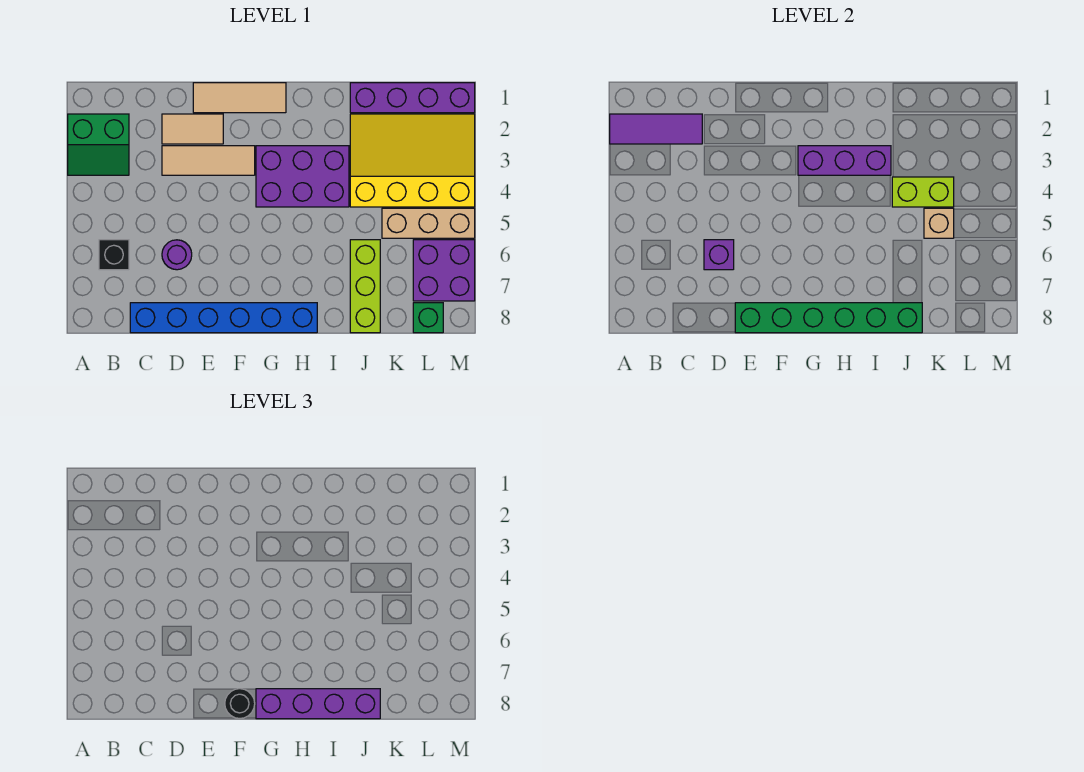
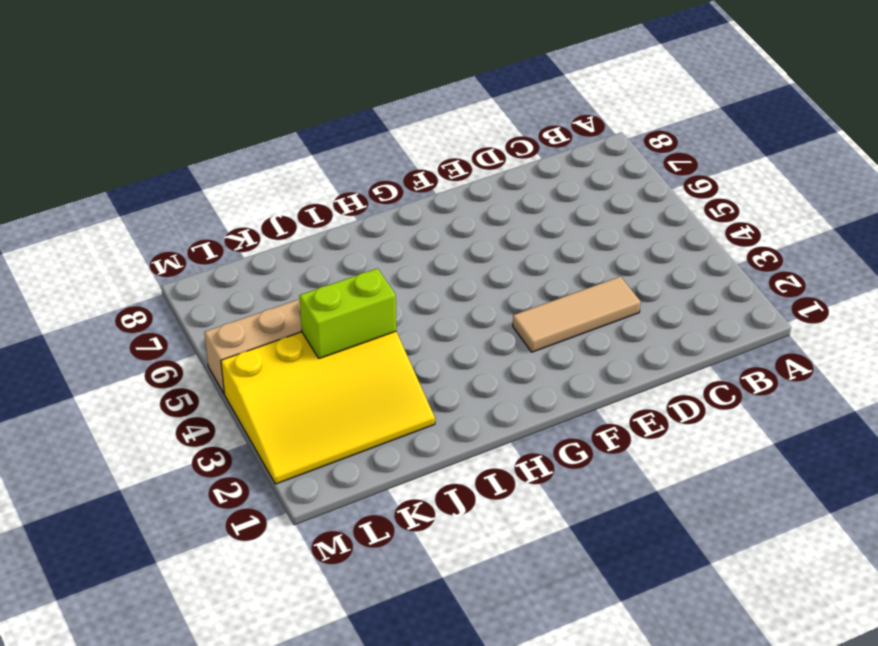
none -> green slope A2:B3 level 1 top 2
none -> black brick B6 level 1
none -> blue brick C8:H8 level 1

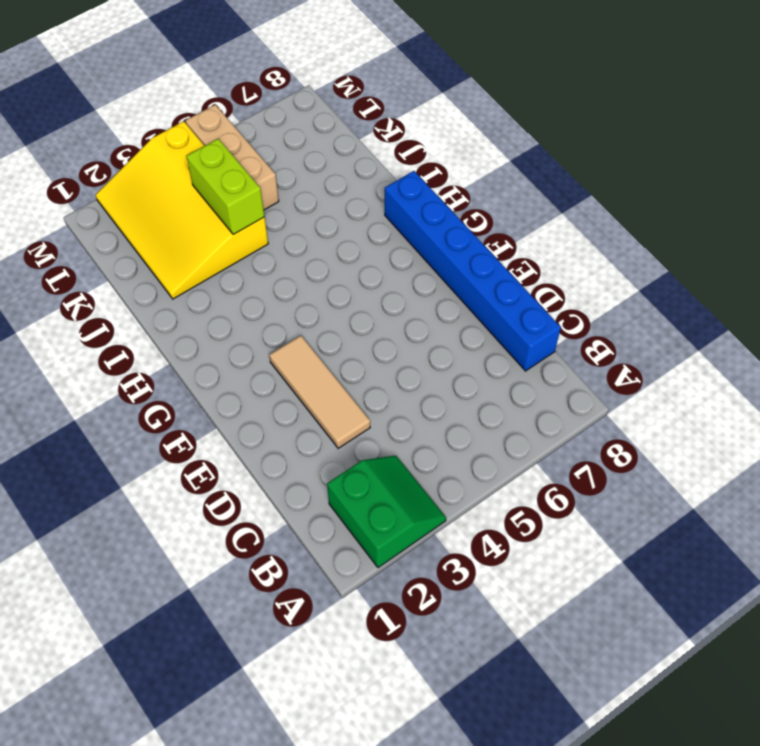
none -> black brick B6 level 1
none -> tan tile D2:E2 level 1
none -> purple round brick D6 level 1

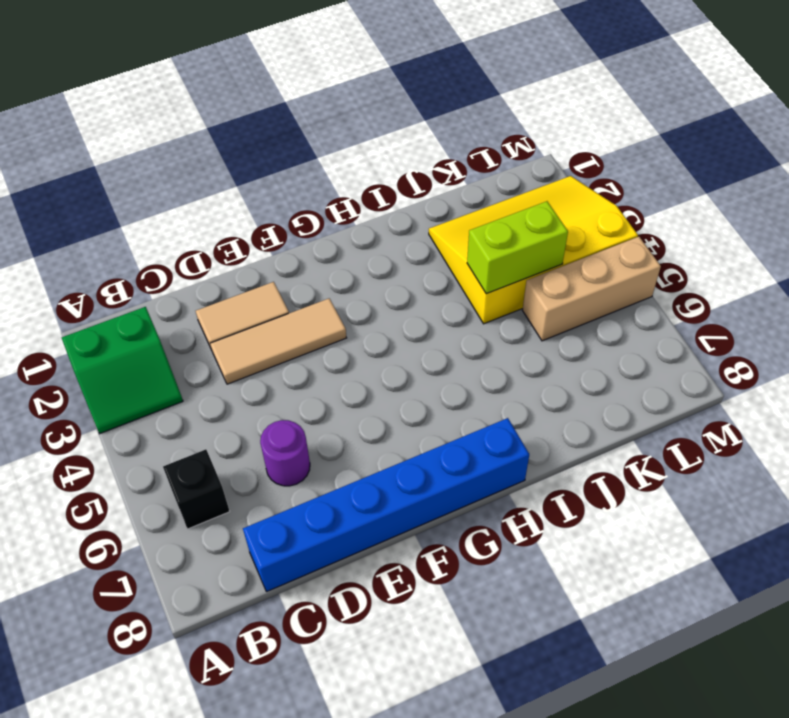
none -> tan tile E1:G1 level 1
none -> purple brick G3:I4 level 1
none -> purple brick J1:M1 level 1

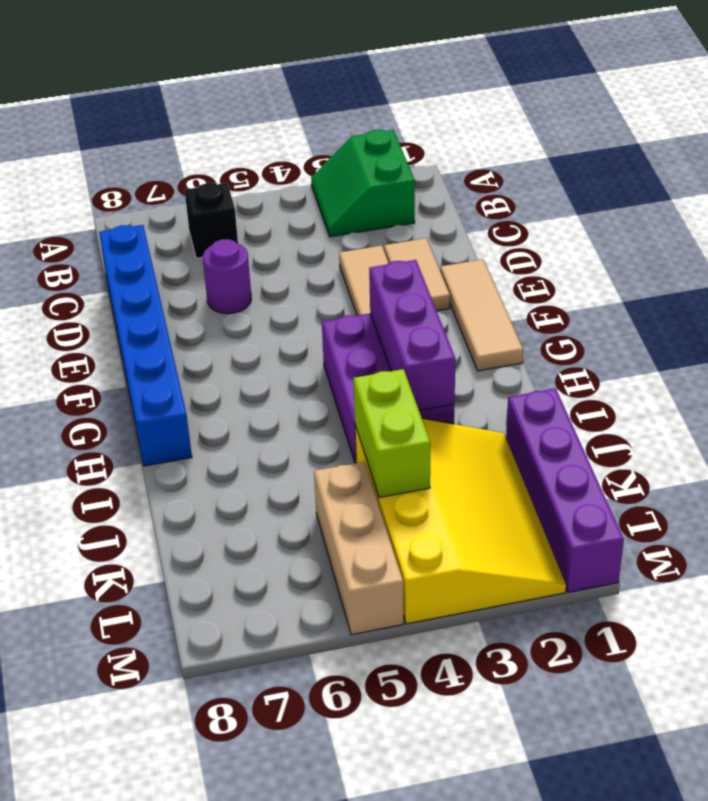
none -> lime brick J6:J8 level 1
none -> purple brick L6:M7 level 1
none -> green brick L8 level 1

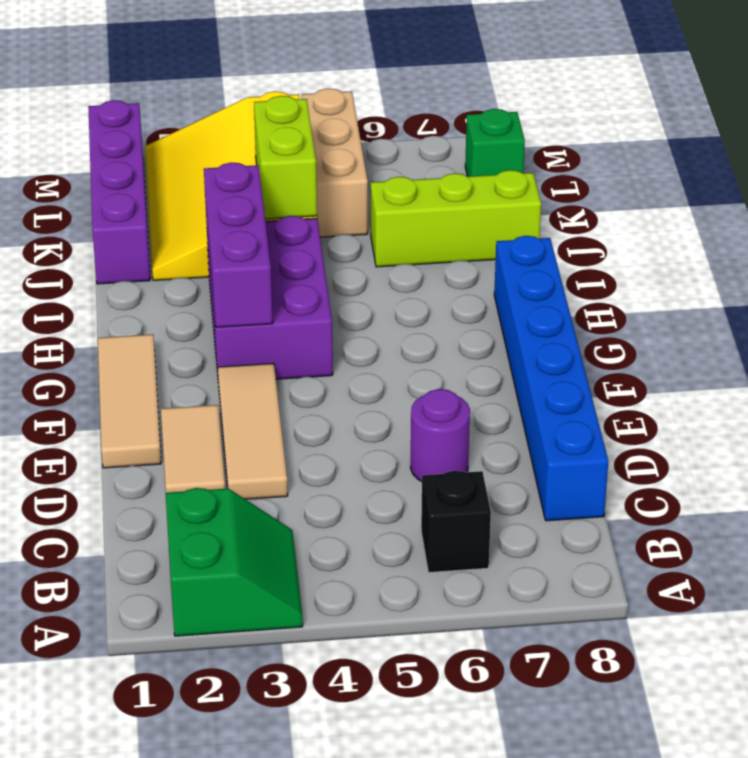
none -> purple brick L6:M7 level 1
none -> purple tile A2:C2 level 2
none -> purple brick D6 level 2

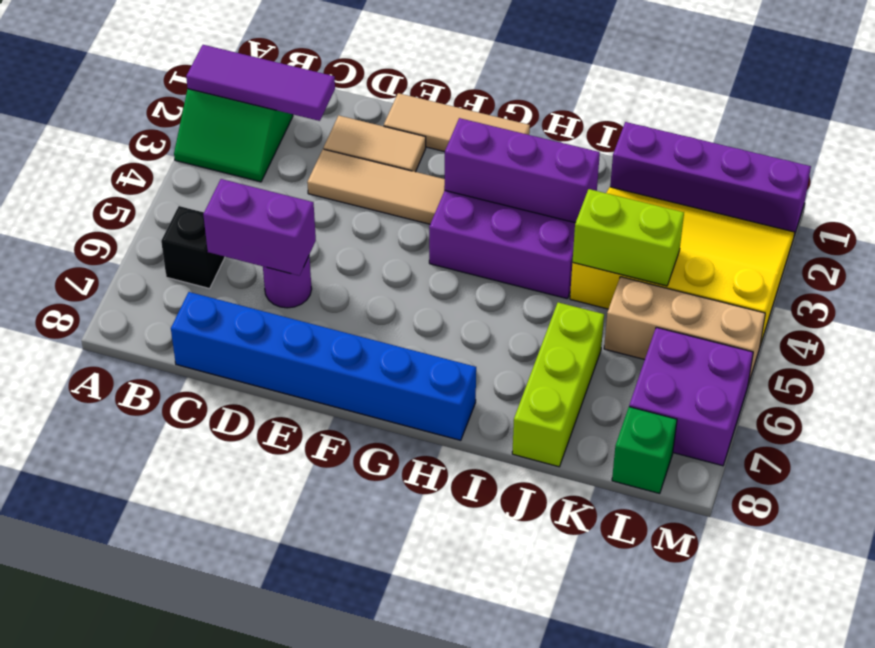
purple brick C6:D6 level 2 -> purple brick D6 level 2
none -> green brick E8:J8 level 2
none -> tan brick K5 level 2
none -> black round brick F8 level 3

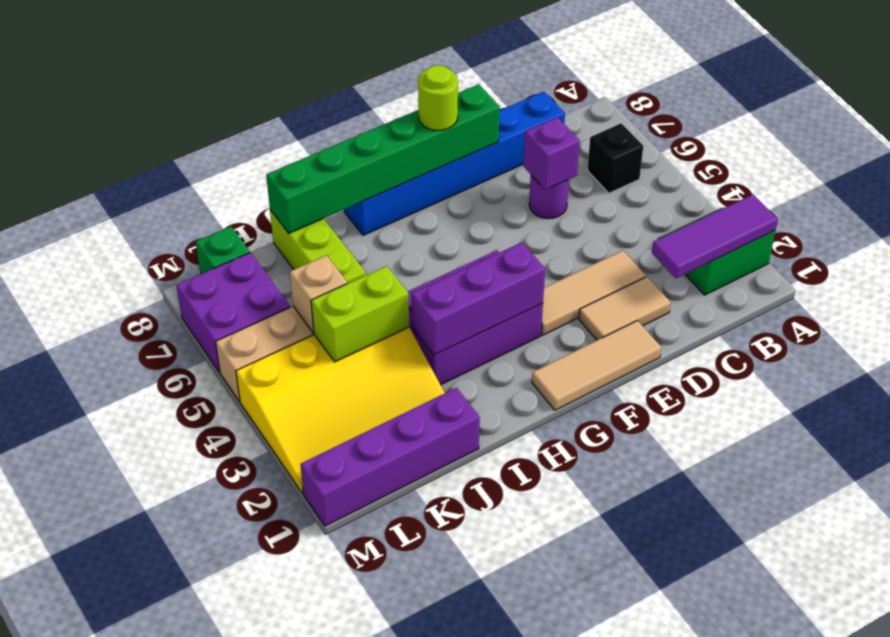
lime round brick F8 level 3 -> black round brick F8 level 3
none -> purple brick G8:J8 level 3

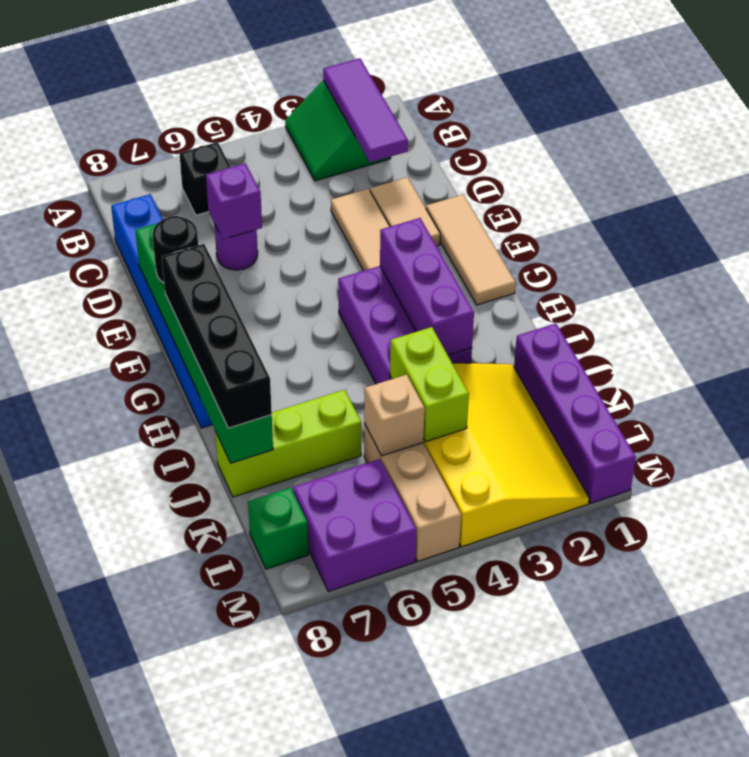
black brick G8:J8 level 3 -> purple brick G8:J8 level 3

